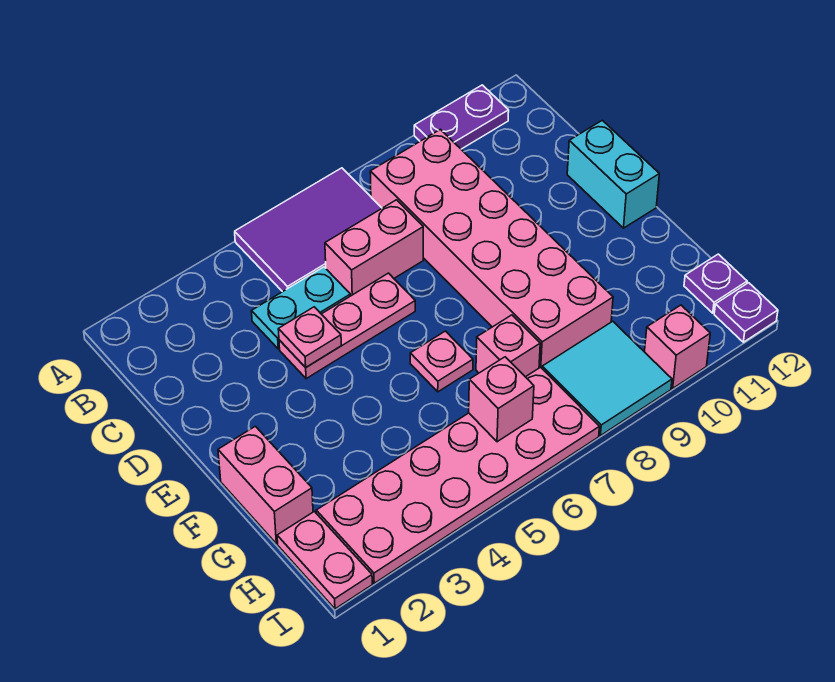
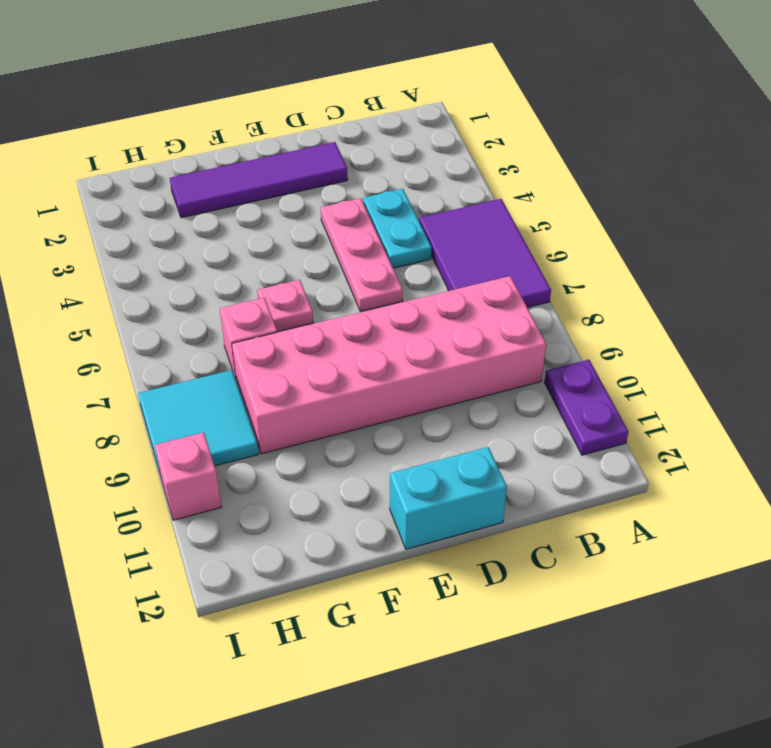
purple tile D2:G2 level 1 -> none
none -> pink brick C6:C7 level 1
none -> pink brick F1:G1 level 1
none -> pink plate H1:I1 level 1

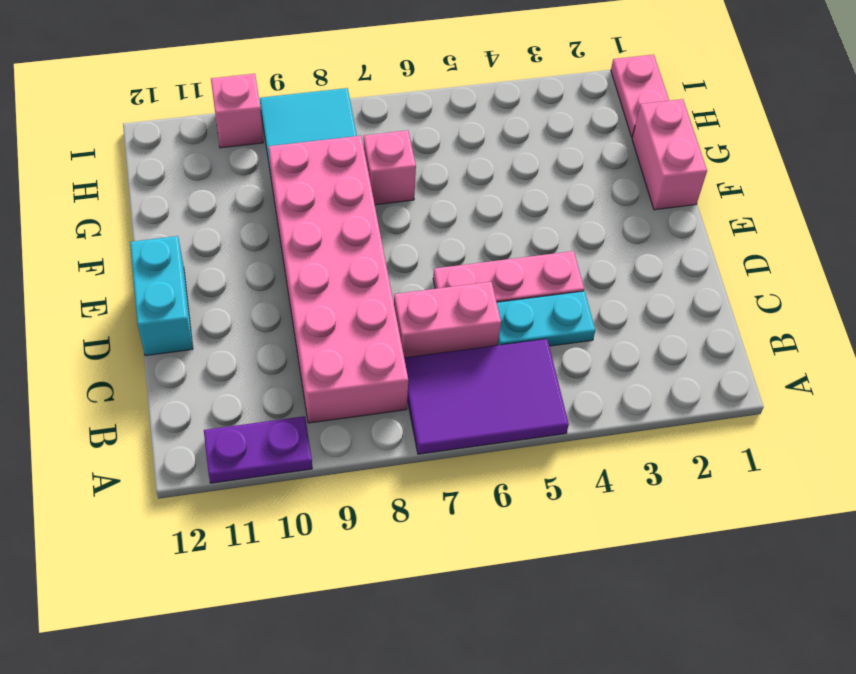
none -> pink plate F6 level 1
none -> pink plate H2:I7 level 1
none -> purple plate H12 level 1

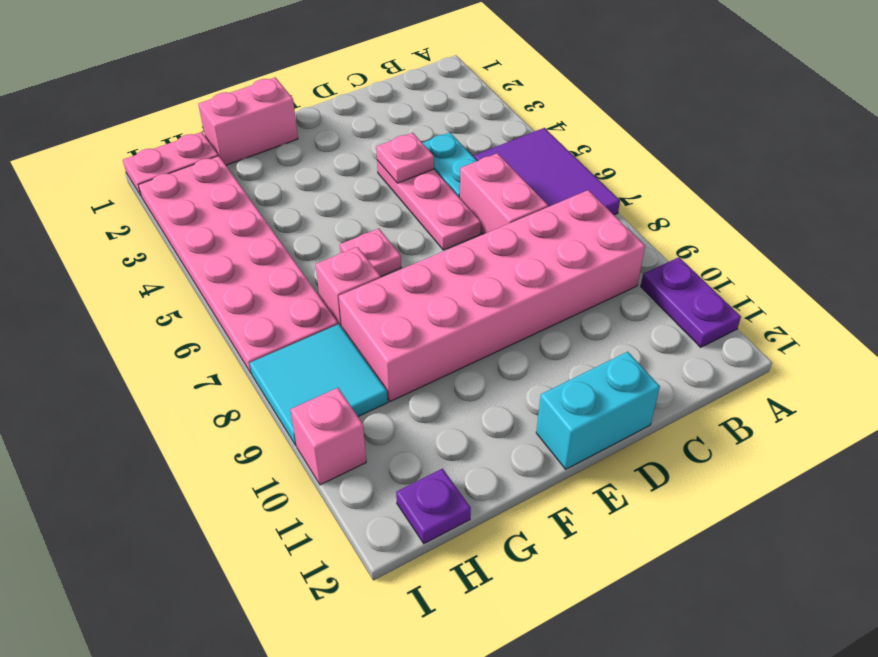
none -> purple plate I12 level 1
none -> pink brick H6 level 2

